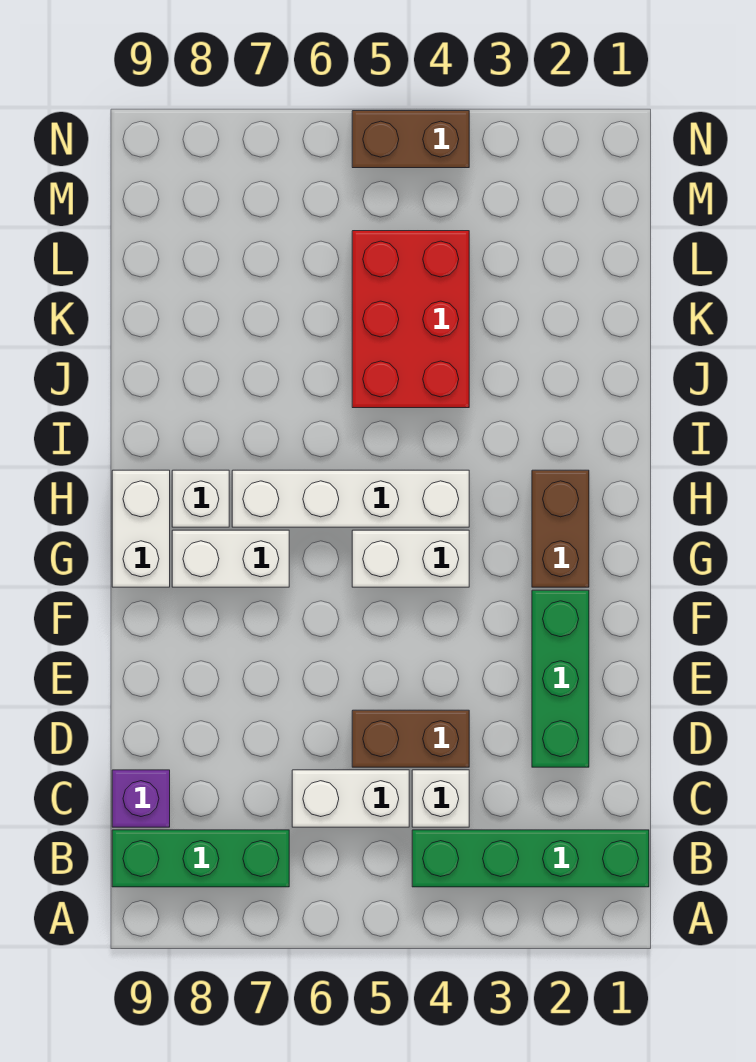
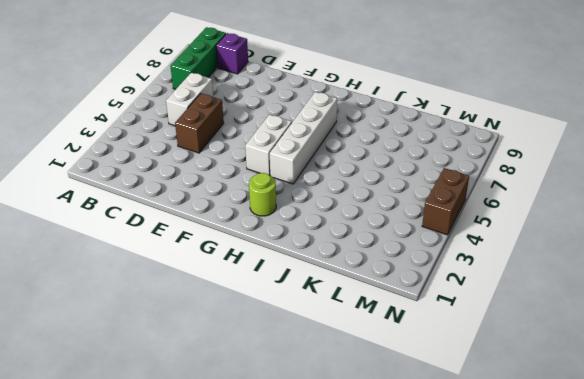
lime round brick H2 level 1 -> brown brick G2:H2 level 1
none -> green brick B1:B4 level 1
none -> white brick C4 level 1
none -> green brick D2:F2 level 1

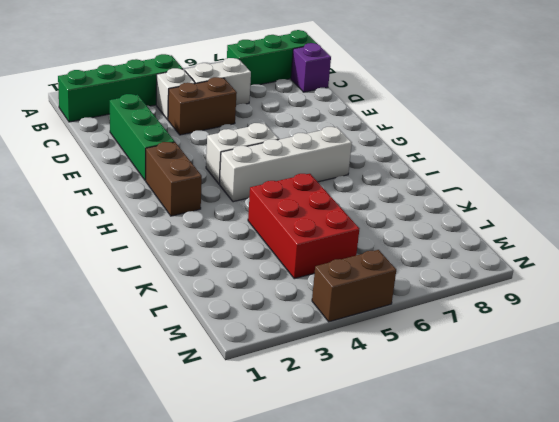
none -> white brick G7:G8 level 1
none -> white brick G9:H9 level 1
none -> white brick H8 level 1

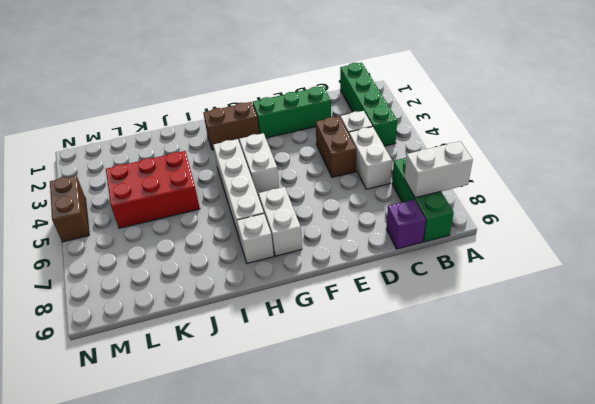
white brick A8:B8 level 2 -> white brick G9:H9 level 1

